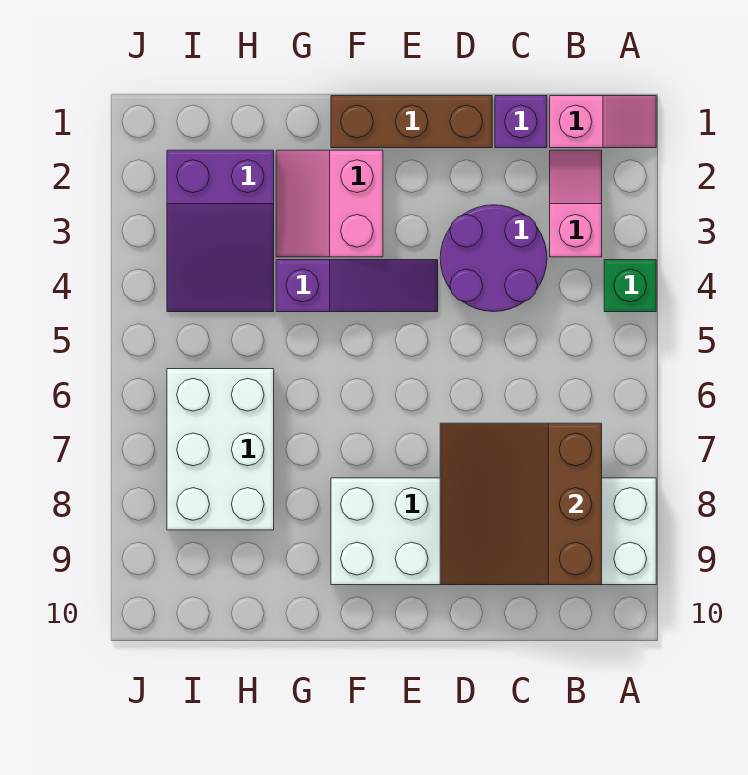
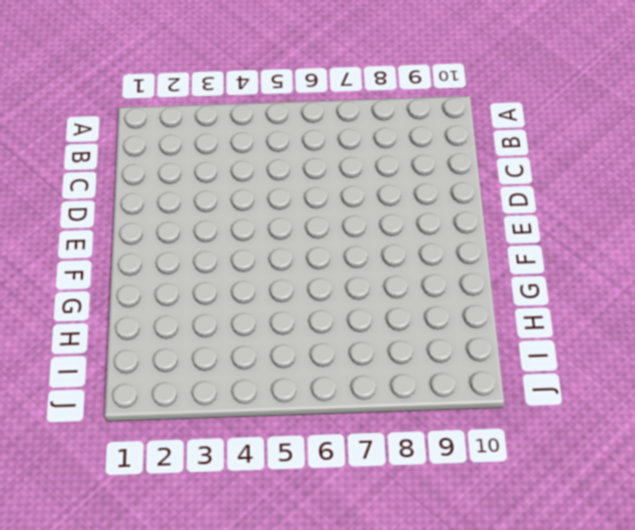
none -> pink slope A1:B1 level 1 top B
none -> green brick A4 level 1
none -> white brick A8:F9 level 1

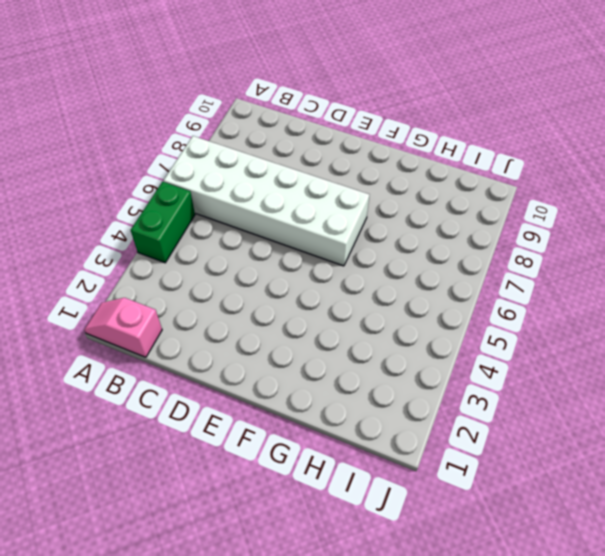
green brick A4:A5 level 1 -> green brick A4 level 1
white brick A6:F7 level 1 -> white brick A8:F9 level 1
none -> pink slope B2:B3 level 1 top 3
none -> purple brick C1 level 1
none -> purple round brick C3:D4 level 1

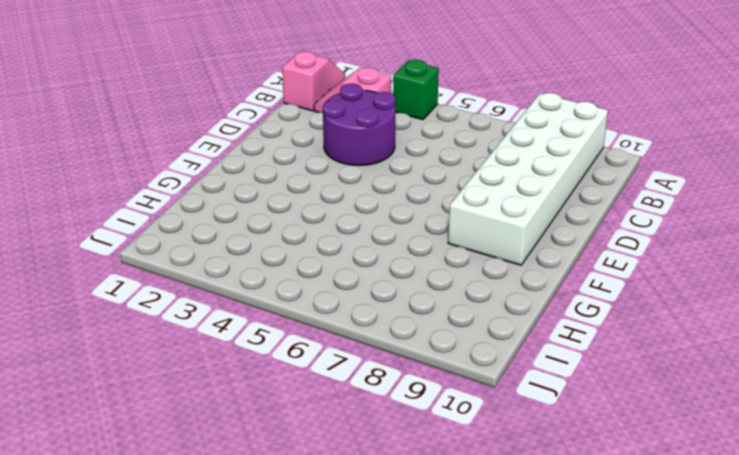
none -> purple brick C1 level 1
none -> brown brick D1:F1 level 1
none -> purple slope E4:G4 level 1 top G

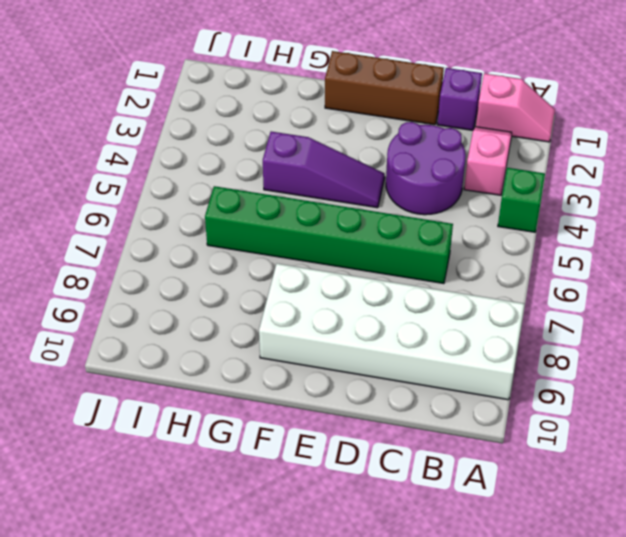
green brick C6:H6 level 1 -> white brick H6:I8 level 1
none -> pink slope F2:G3 level 1 top F
none -> purple slope H2:I4 level 1 top 2
none -> brown slope B7:D9 level 2 top B

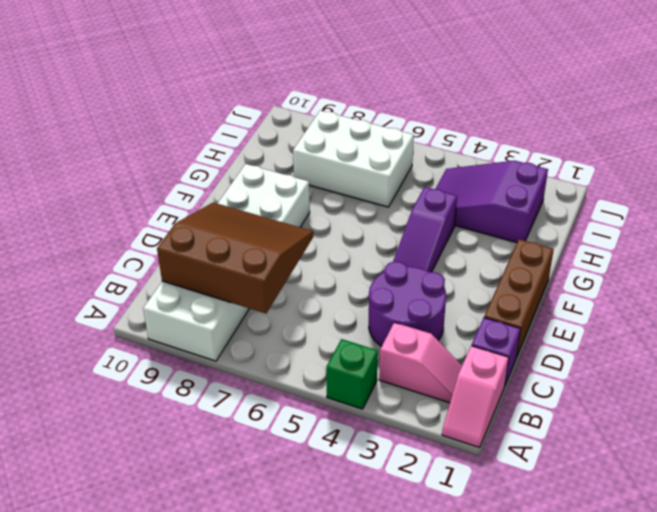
none -> pink slope F2:G3 level 1 top F

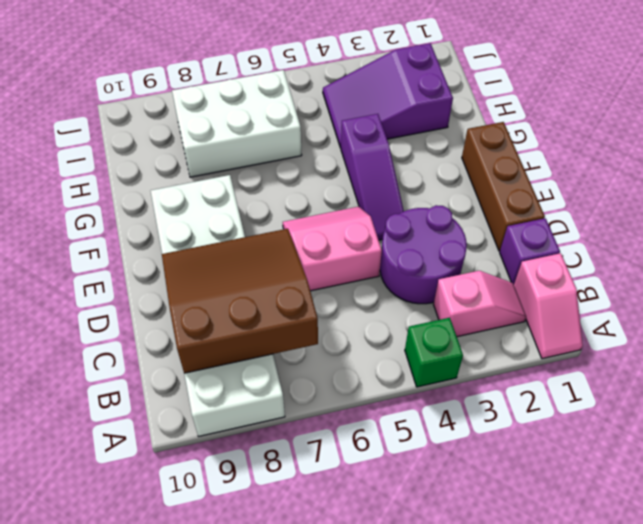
pink slope D5:E6 level 1 top D -> pink slope F2:G3 level 1 top F

